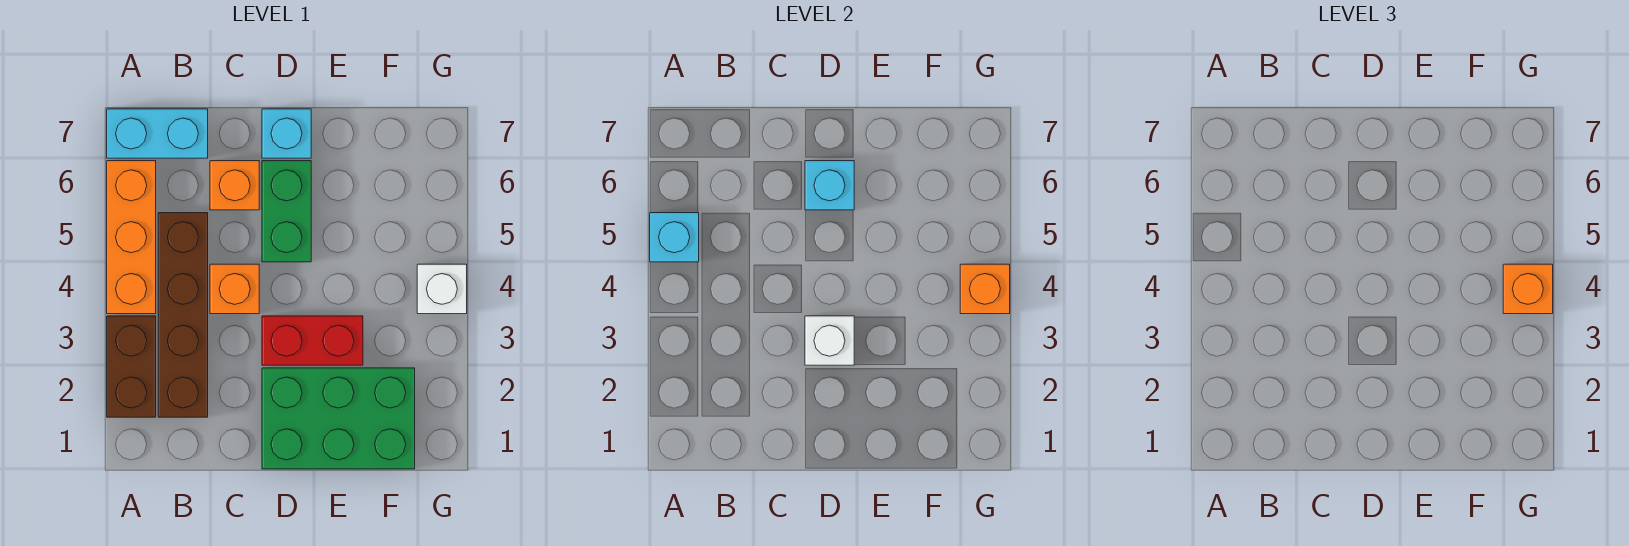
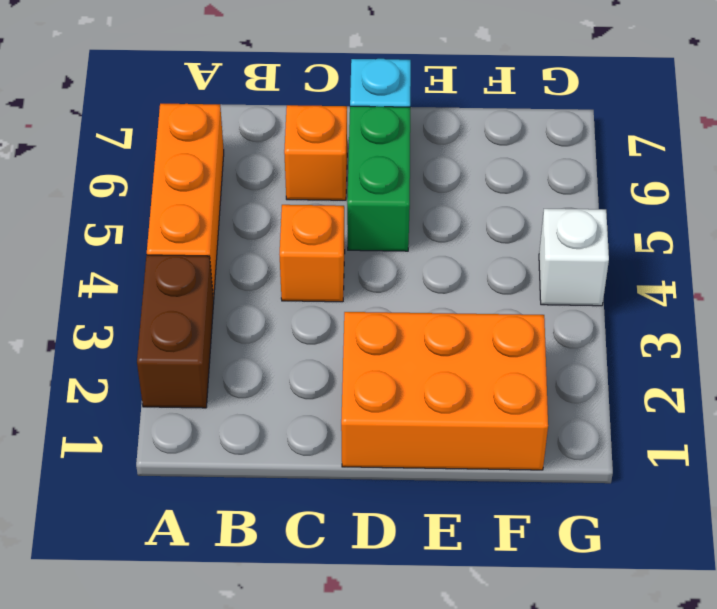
orange brick D1:F2 level 1 -> green brick D1:F2 level 1
none -> cyan brick A7:B7 level 1
none -> brown brick B2:B5 level 1
none -> red brick D3:E3 level 1

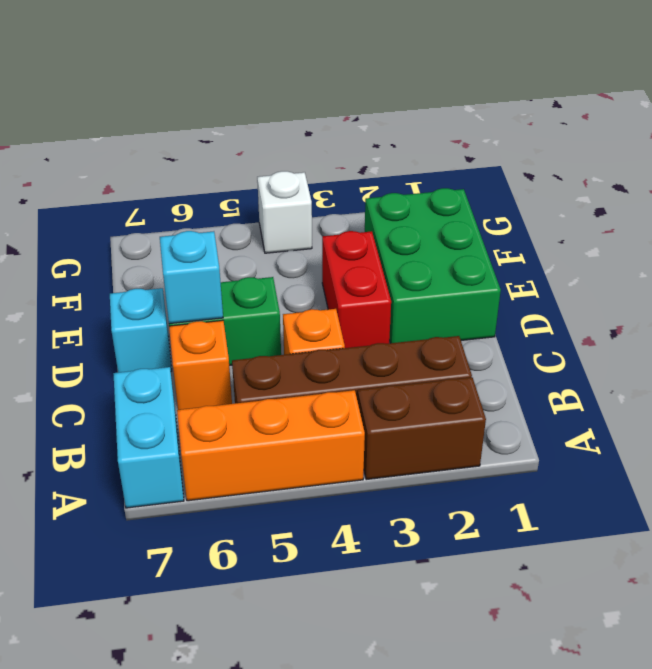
none -> cyan brick A5 level 2
none -> white brick D3 level 2
none -> orange brick G4 level 2

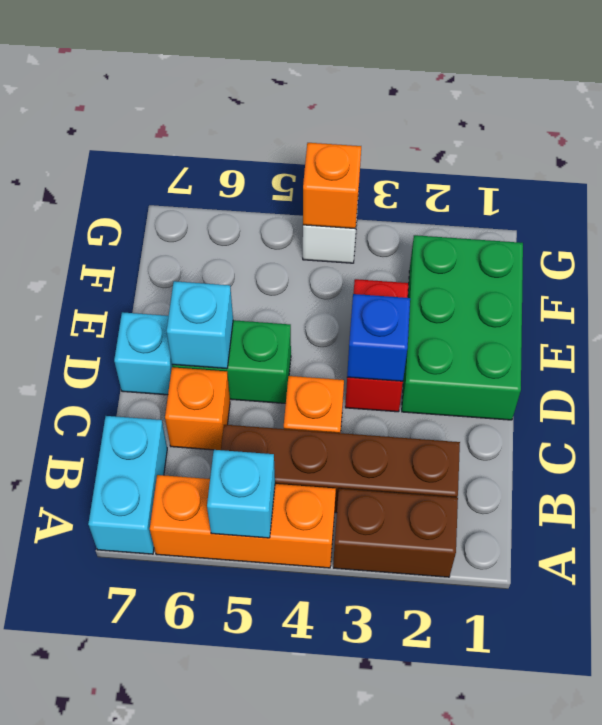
blue brick D3 level 2 -> white brick D3 level 2
none -> orange brick G4 level 3

